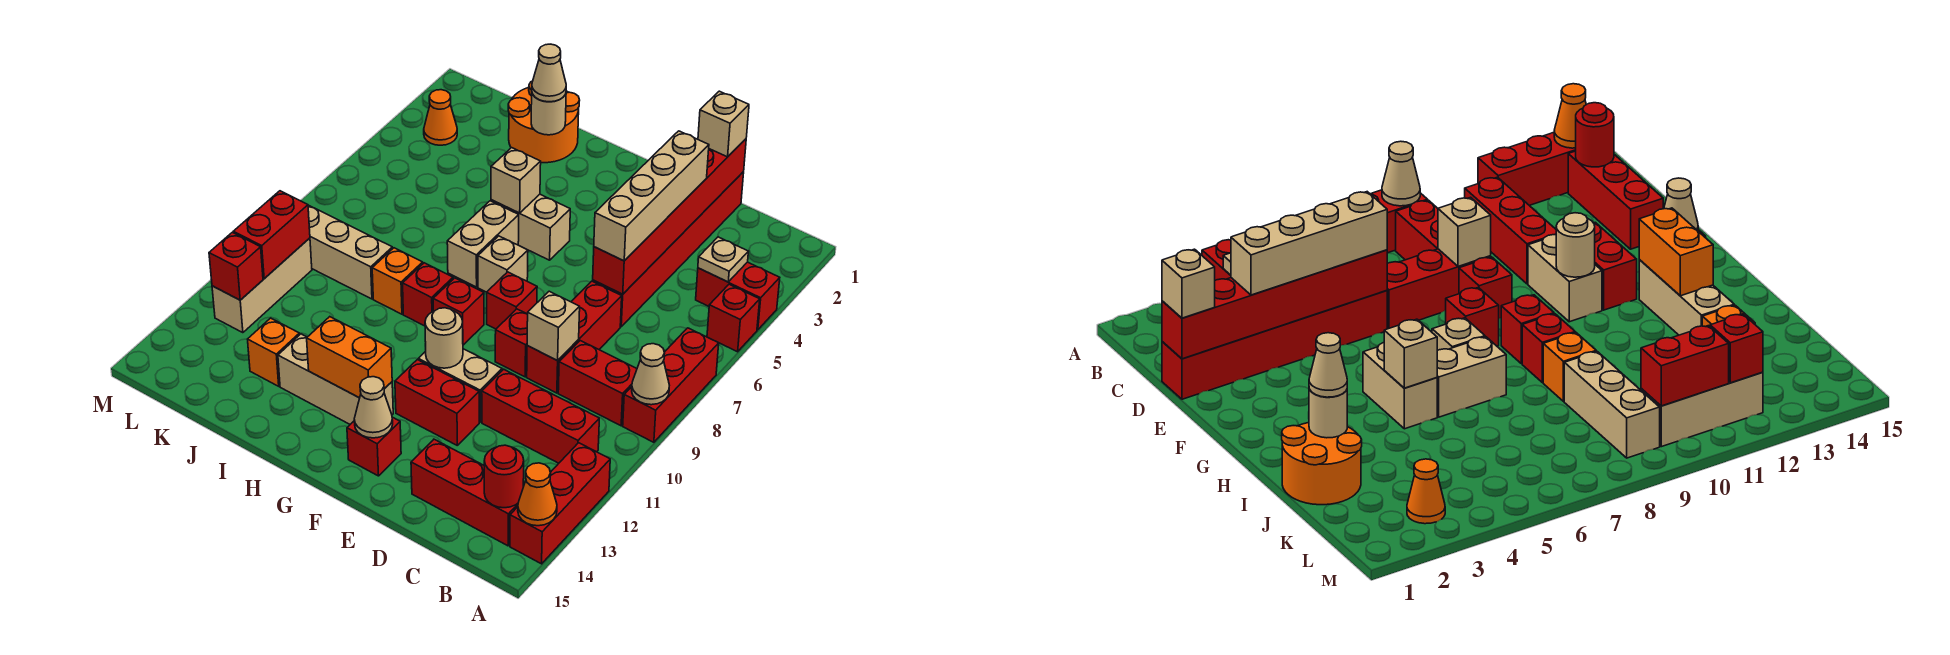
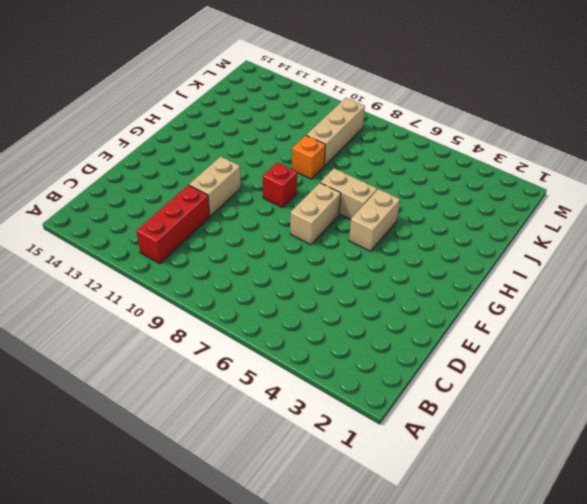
tan brick F7:G7 level 1 -> tan brick G7 level 1
none -> red brick A4:B4 level 1
none -> red brick A5 level 1
none -> red brick A7:A9 level 1
none -> red brick A12:A14 level 1

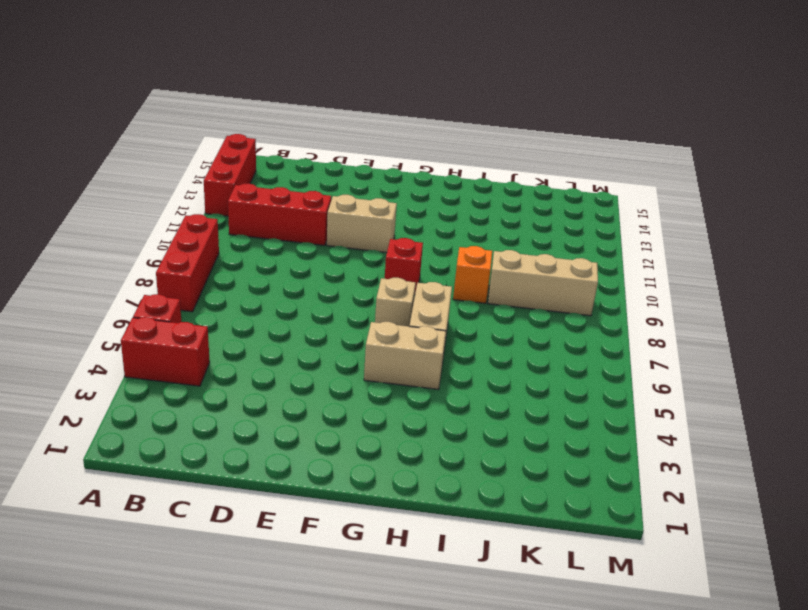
none -> red brick B9:C9 level 1
none -> red brick B14:D14 level 1
none -> red brick D1:D6 level 1
none -> red brick D7:D9 level 1

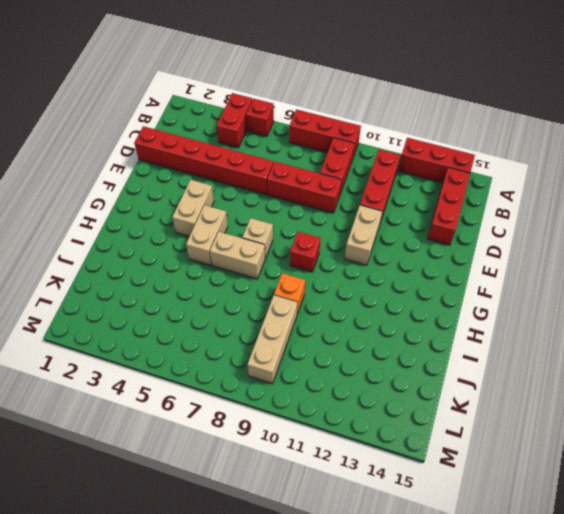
tan brick F4:G4 level 1 -> none
none -> red brick E9 level 1
none -> red brick E12:F12 level 1
none -> red brick F8 level 1
none -> red brick F14 level 1

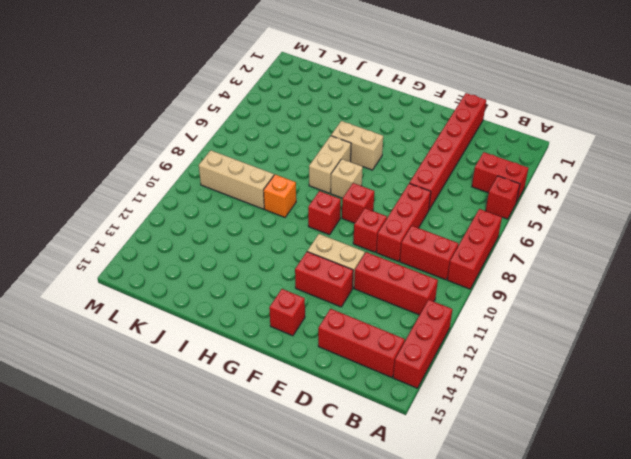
none -> tan brick G13:I13 level 1
none -> red brick H9 level 1
none -> orange round brick I1:J2 level 1
none -> orange brick J13 level 1

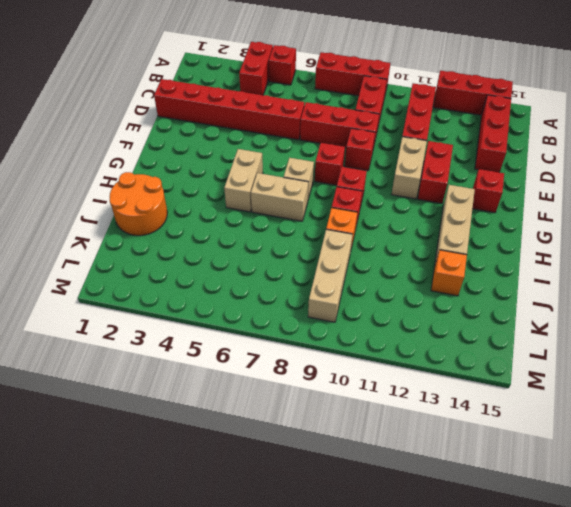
none -> orange cone L3 level 1
none -> tan brick L10:L12 level 1
none -> tan cone A9 level 2
none -> orange cone A14 level 2

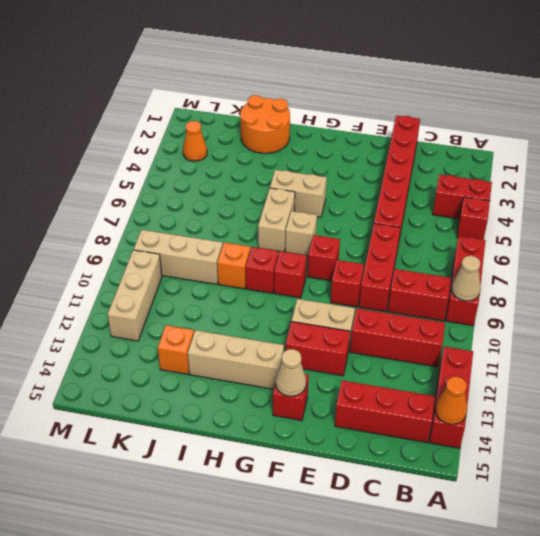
none -> tan plate B4 level 2
none -> red round brick B14 level 2
none -> red brick D1:D6 level 2
none -> tan brick D9 level 2

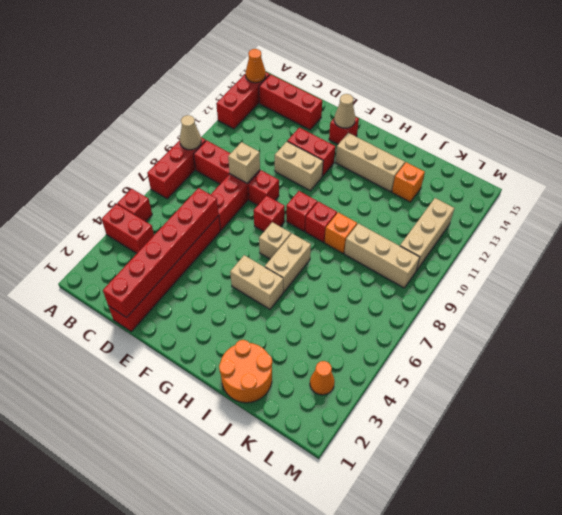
none -> red brick B11:D11 level 1
none -> tan plate B4 level 2
none -> red round brick B14 level 2
none -> tan round brick F11 level 2

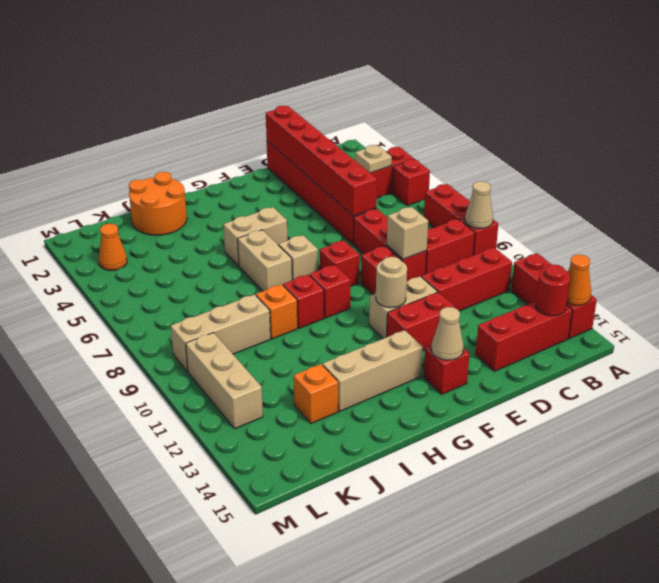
none -> orange brick G13:H13 level 2
none -> tan brick H5 level 2
none -> tan round brick I2 level 2
none -> red brick L10:L11 level 2

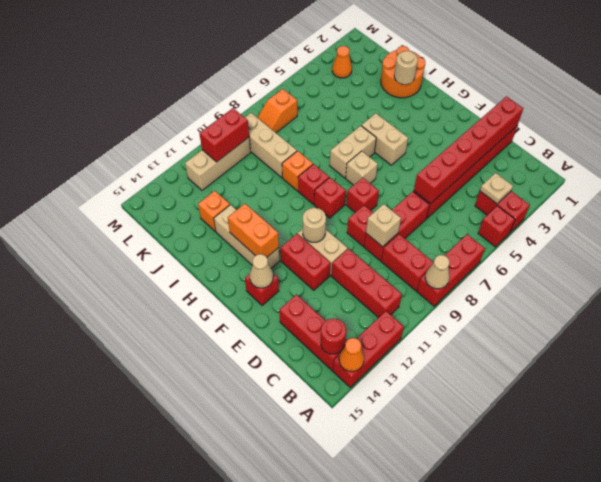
orange slope L7:L8 level 1 top 7 -> none
none -> tan brick H5 level 2
none -> red brick L12 level 2
none -> tan brick D1 level 3
none -> tan brick D3:D6 level 3

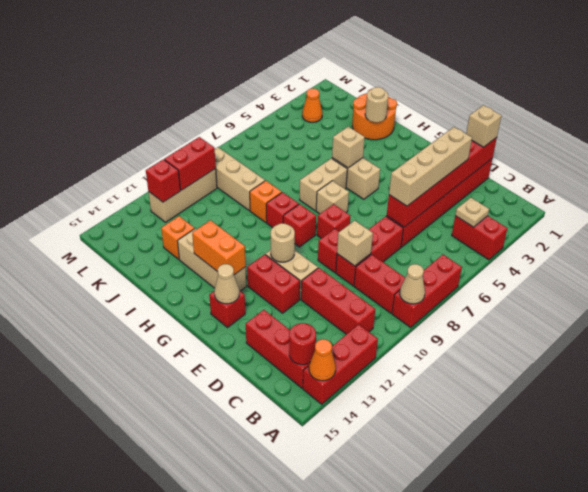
none -> red brick A5 level 1
none -> tan cone I2 level 3

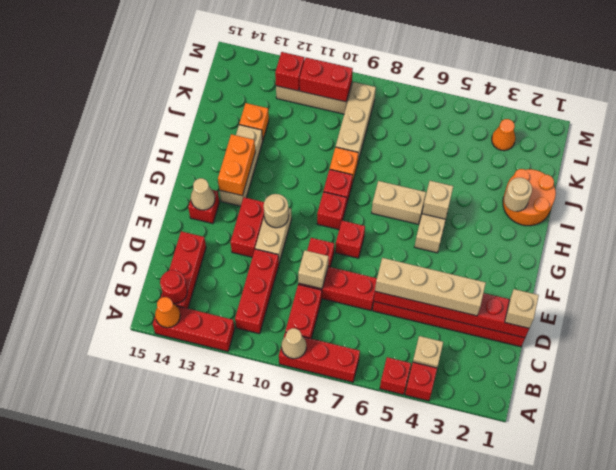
none -> tan brick G7 level 1
none -> tan cone I2 level 3

